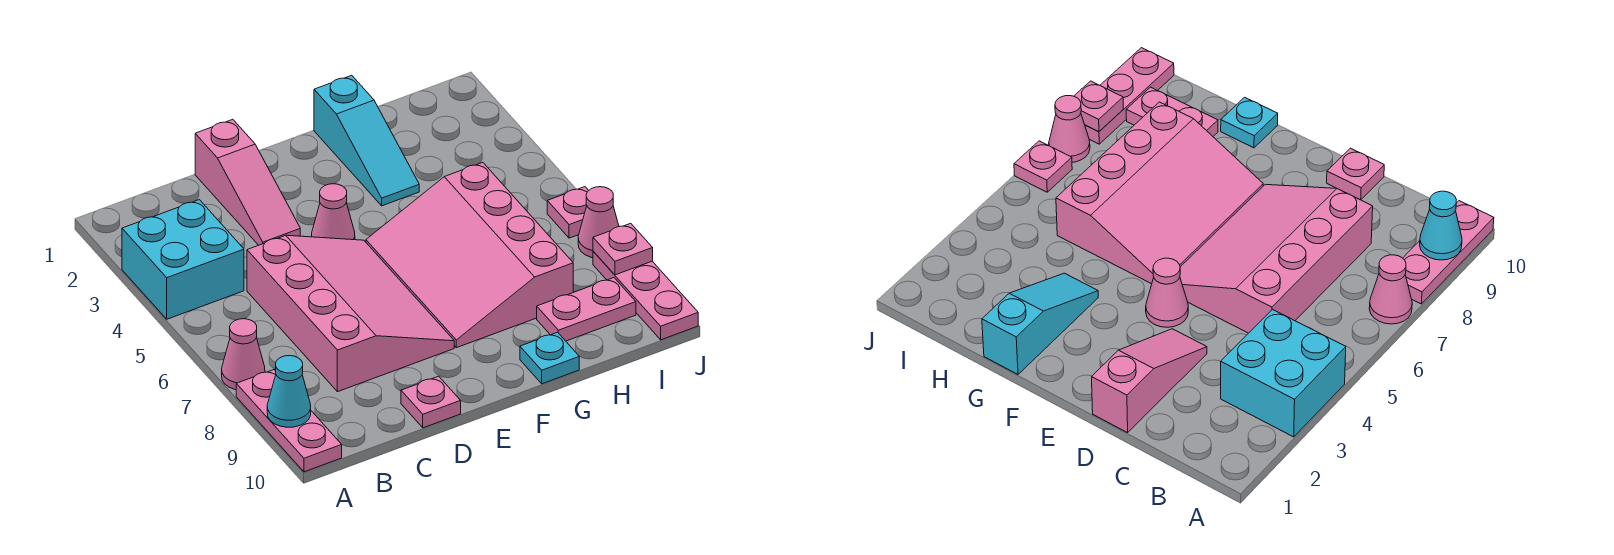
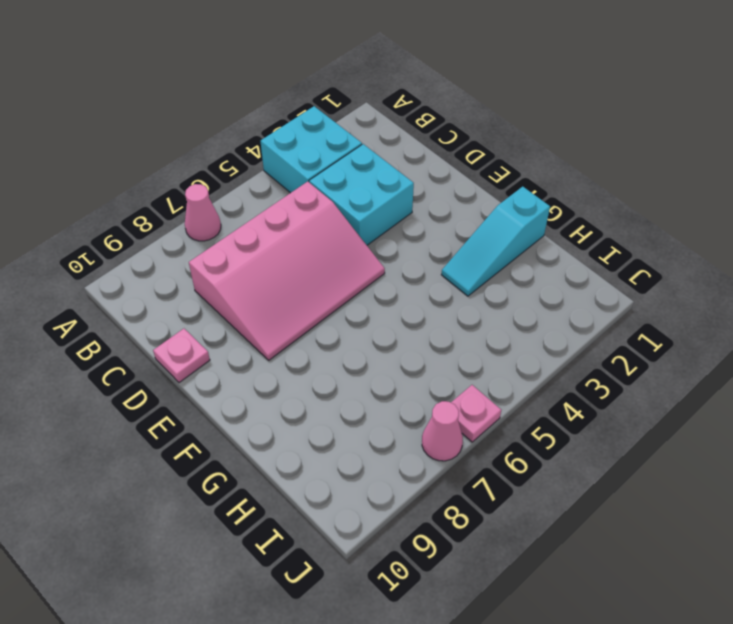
cyan brick C3:D4 level 1 -> pink slope D1:D3 level 1 top 1
none -> pink plate A8:A10 level 1
none -> pink cone E4 level 1
none -> pink slope F5:H8 level 1 top H

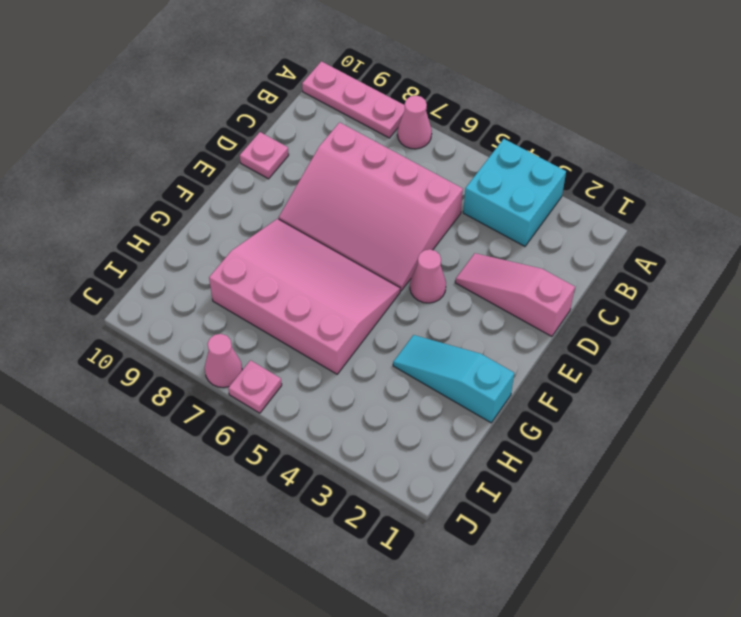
none -> cyan plate G10 level 1
none -> pink plate H9:I9 level 1
none -> pink plate J8:J10 level 1

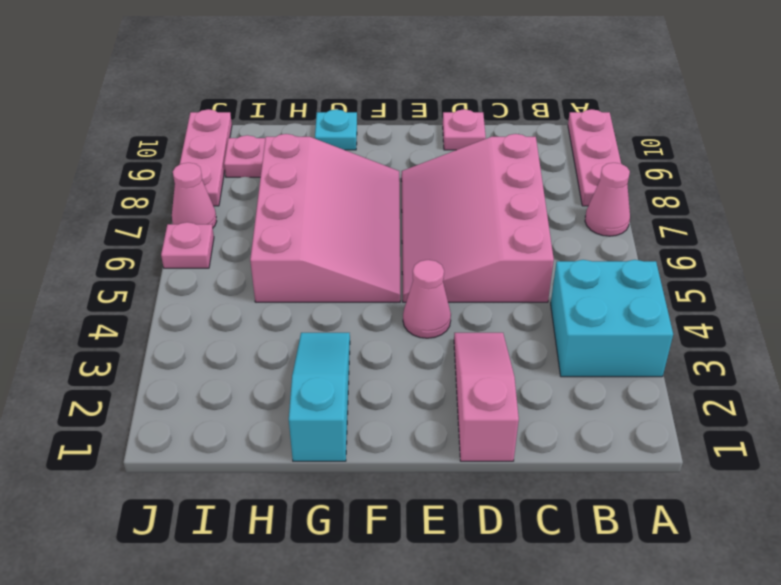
none -> cyan cone A9 level 2
none -> pink plate J8 level 2

